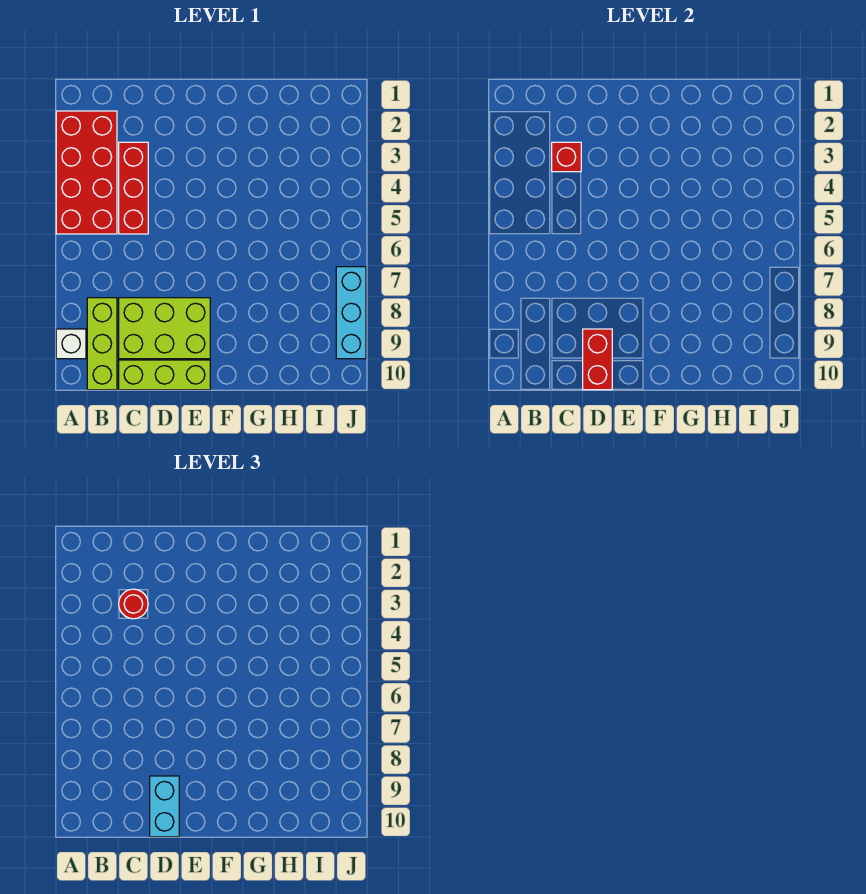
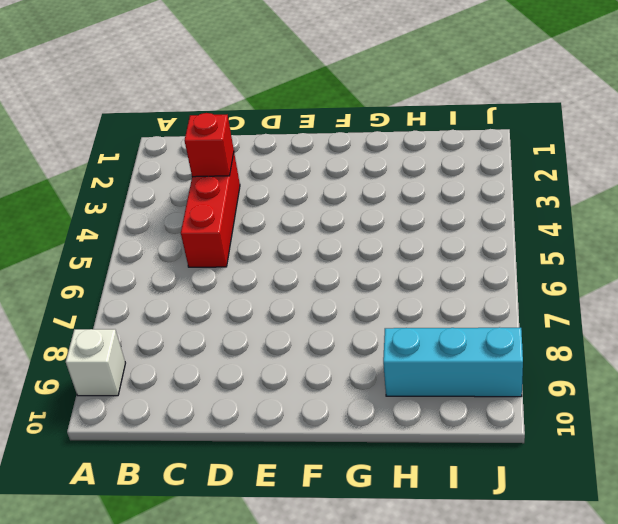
cyan brick H9:J9 level 1 -> cyan brick J7:J9 level 1
none -> red brick A2:B5 level 1
none -> lime brick B8:B10 level 1

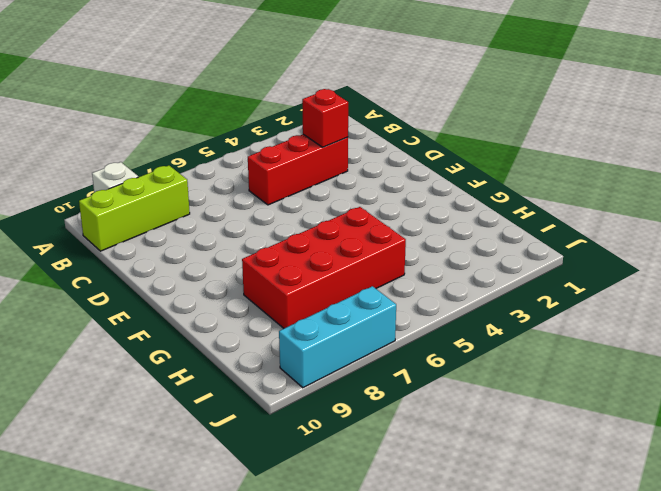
red brick G5:H8 level 1 -> red brick A2:B5 level 1
none -> lime brick C8:E9 level 1
none -> lime brick C10:E10 level 1

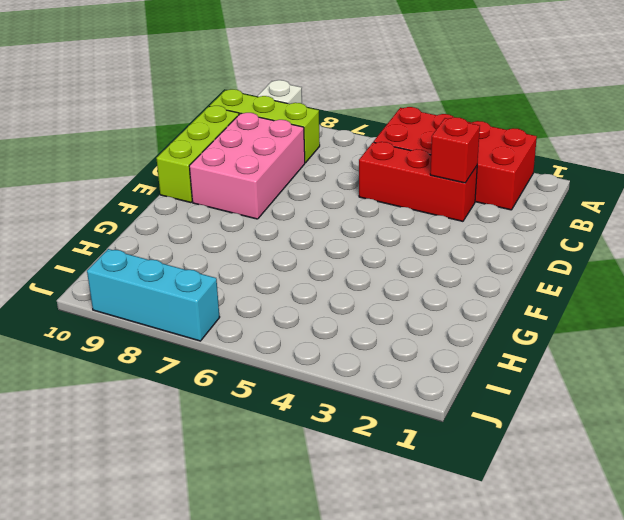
pink brick C8:E9 level 1 -> lime brick C8:E9 level 1
none -> red brick D9:D10 level 2
none -> red round brick C3 level 3

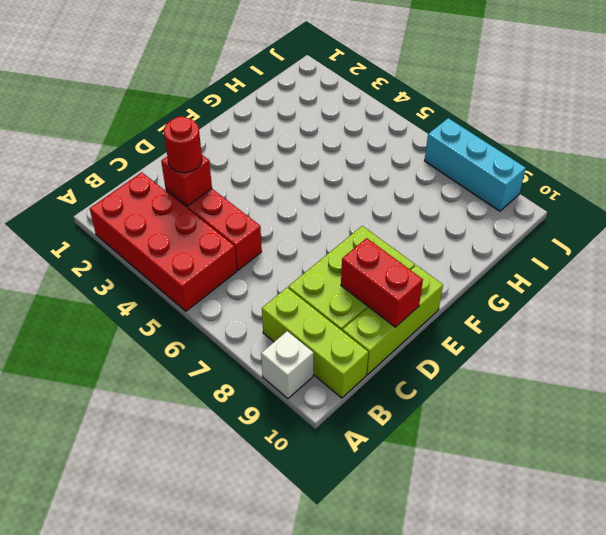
none -> cyan brick D9:D10 level 3

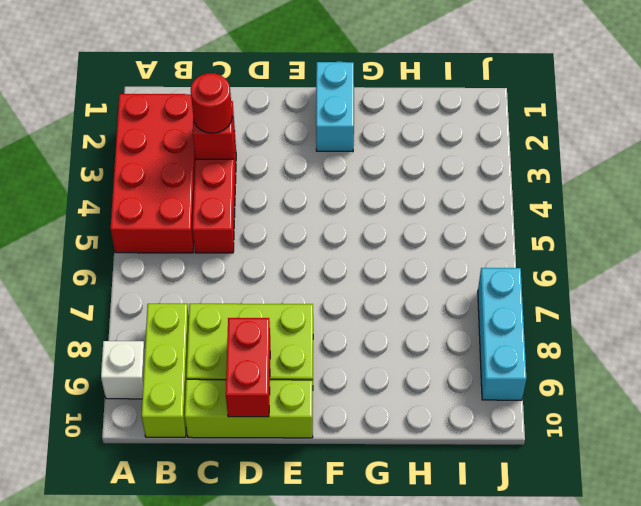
cyan brick F1:F2 level 1 -> cyan brick D9:D10 level 3

